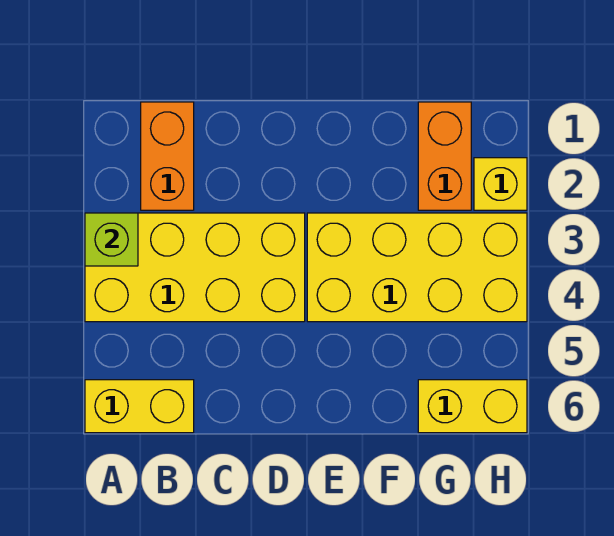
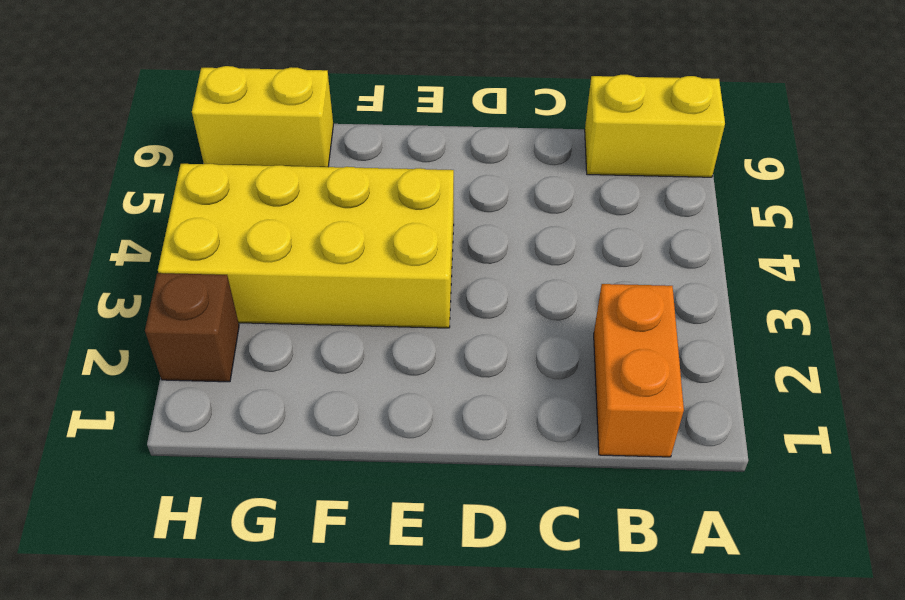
brown brick H2 level 1 -> yellow brick H2 level 1
none -> yellow brick A3:D4 level 1
none -> orange brick G1:G2 level 1

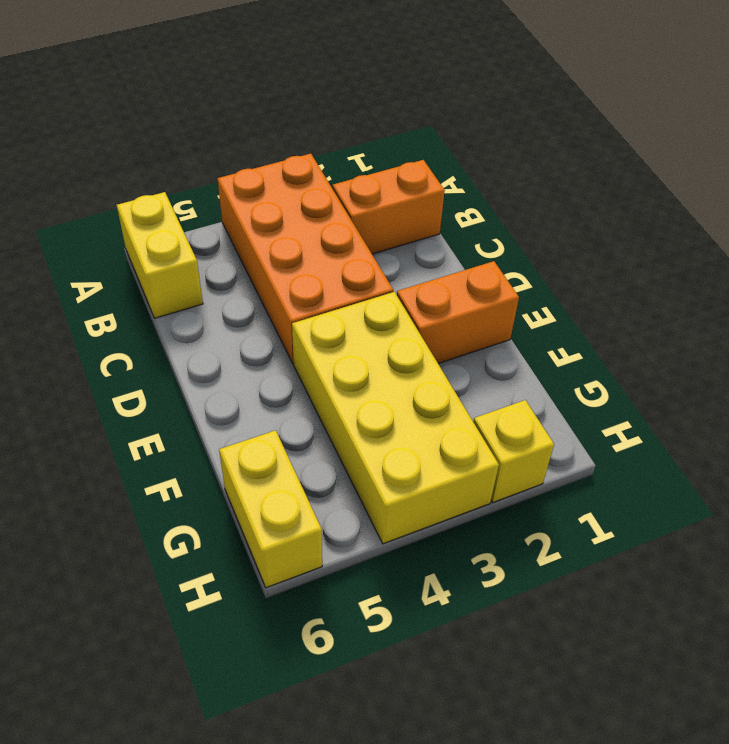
orange brick A3:D4 level 1 -> yellow brick A3:D4 level 1
orange brick E1:E2 level 1 -> orange brick G1:G2 level 1
none -> lime brick A3 level 2

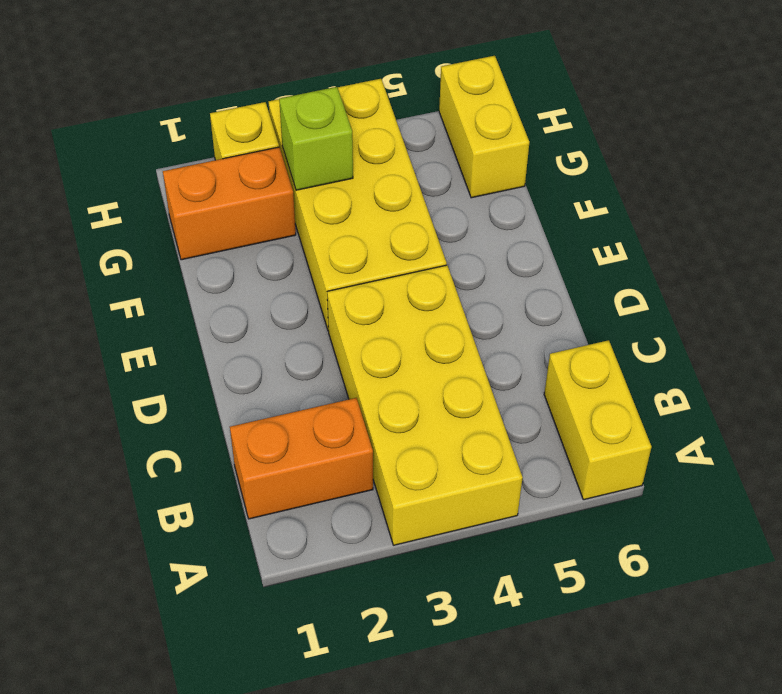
lime brick G3 level 2 -> lime brick A3 level 2

